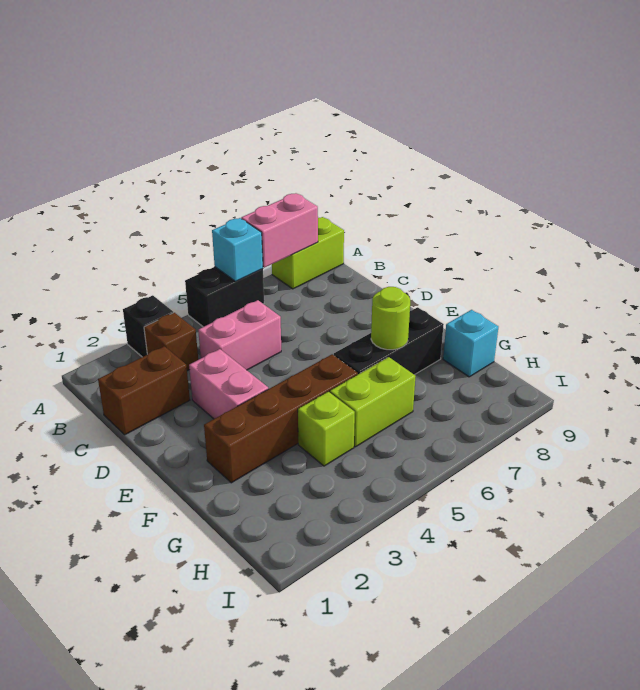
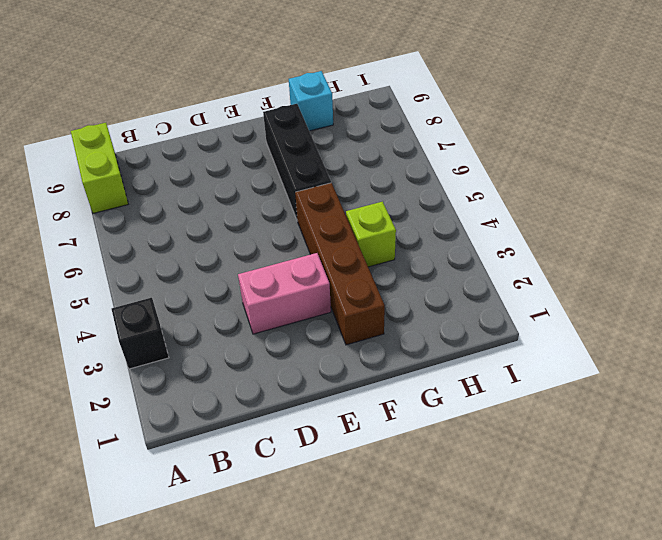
none -> black brick A5:A6 level 1
none -> brown brick B3 level 1
none -> brown brick C1:C2 level 1

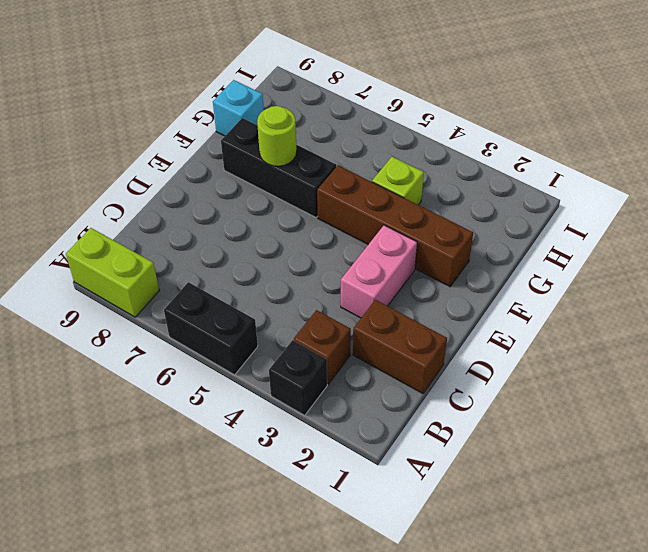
none -> pink brick C4:C5 level 1
none -> lime brick G5:G6 level 1
none -> cyan brick A6 level 2

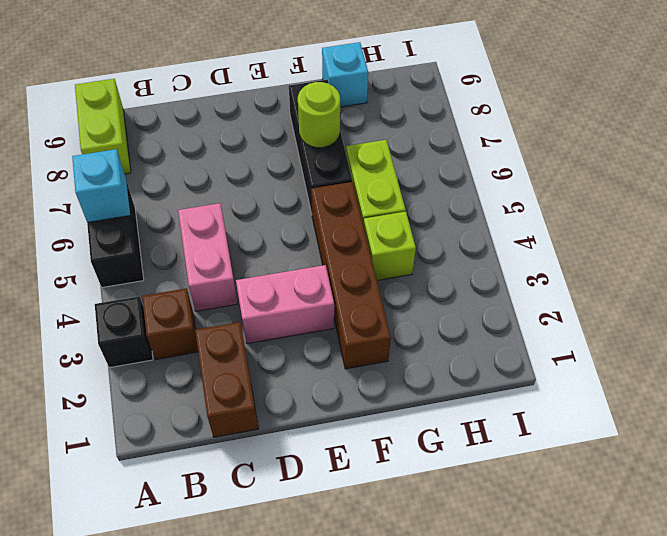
none -> pink brick A7:A8 level 2

